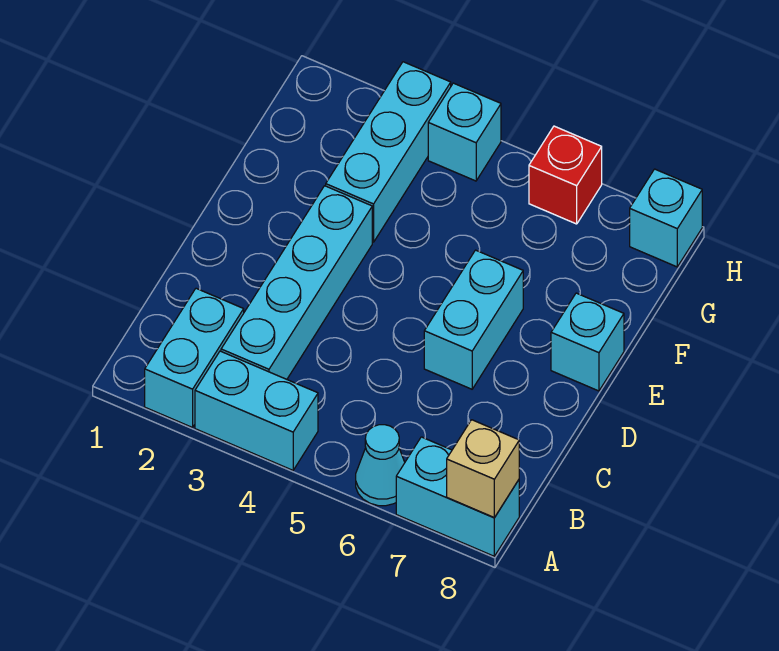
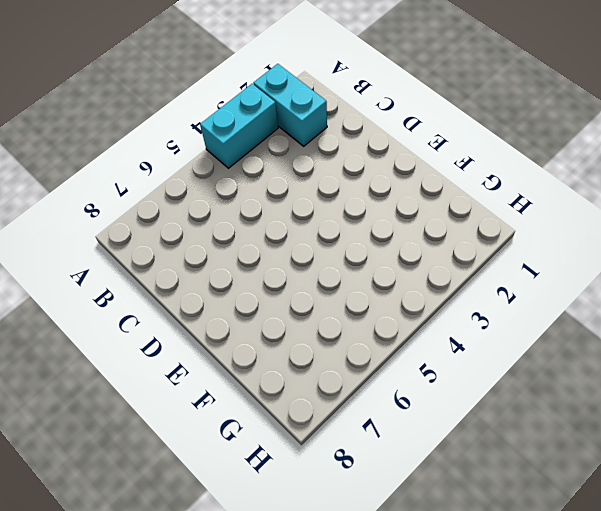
none -> cyan cone A6 level 1
none -> cyan brick A7:A8 level 1
none -> cyan brick B3:E3 level 1

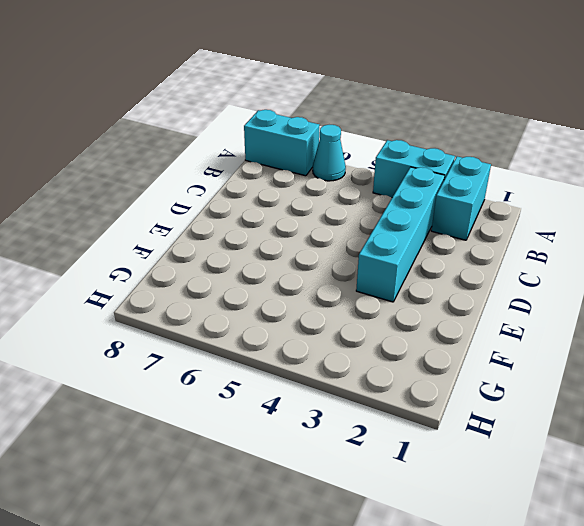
none -> cyan brick D6:E6 level 1
none -> cyan brick E8 level 1
none -> cyan brick F3:H3 level 1

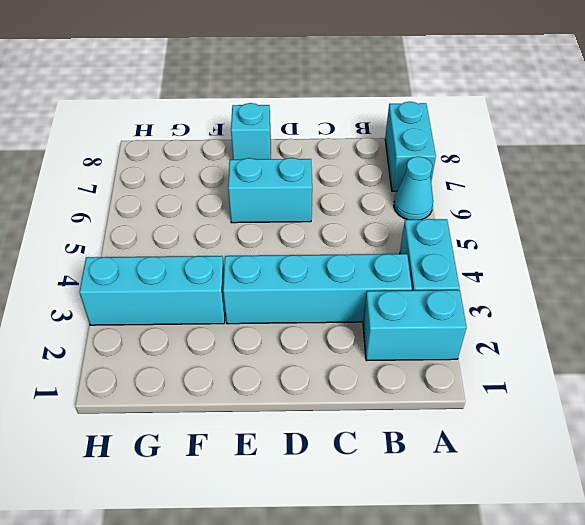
none -> cyan brick H4 level 1
none -> red brick H6 level 1
none -> cyan brick H8 level 1

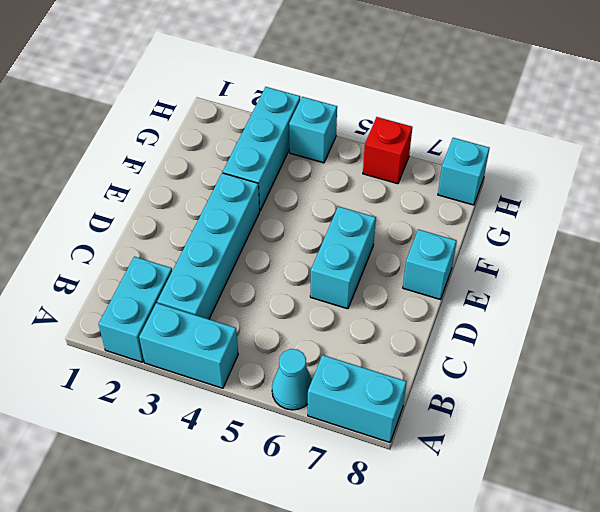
none -> tan brick A8 level 2

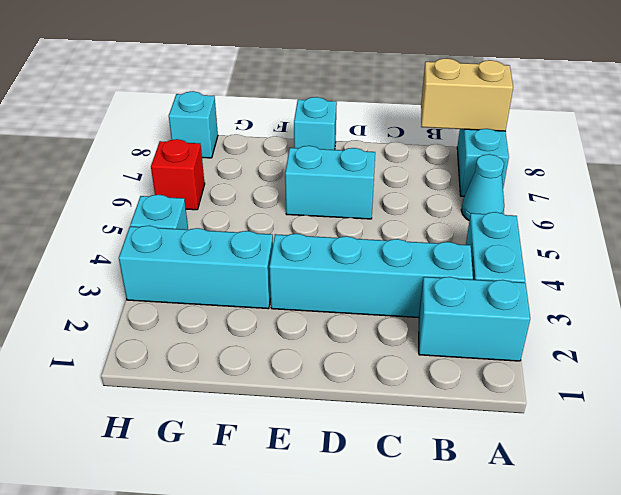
tan brick A8:B8 level 2 -> tan brick A8 level 2

